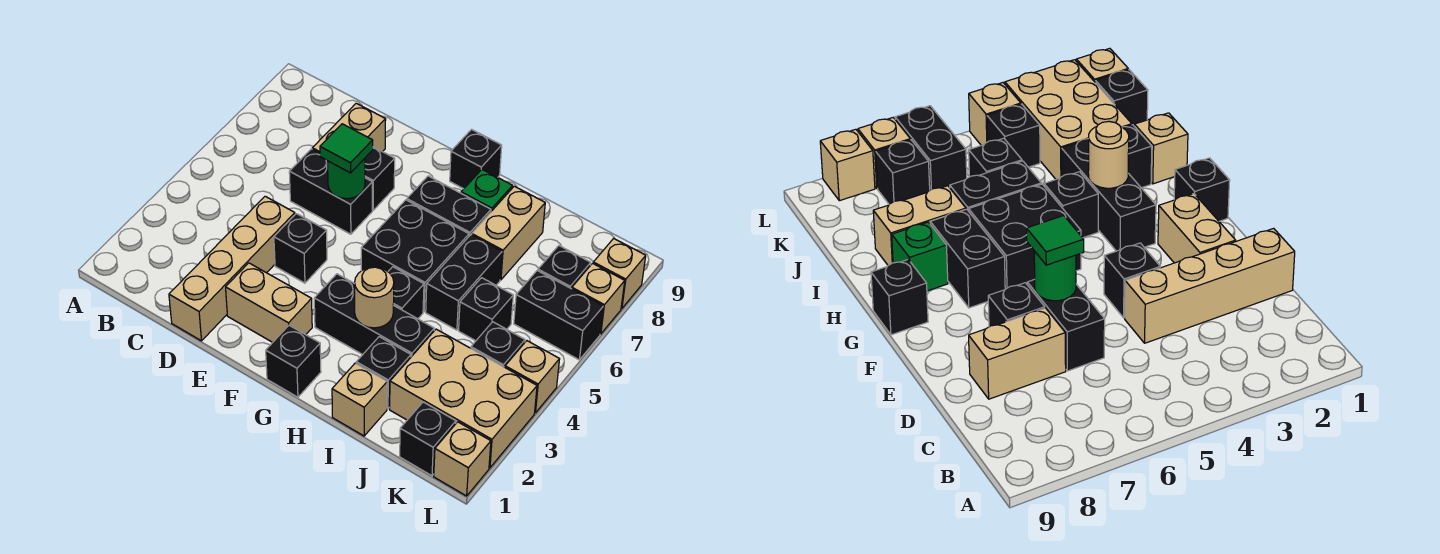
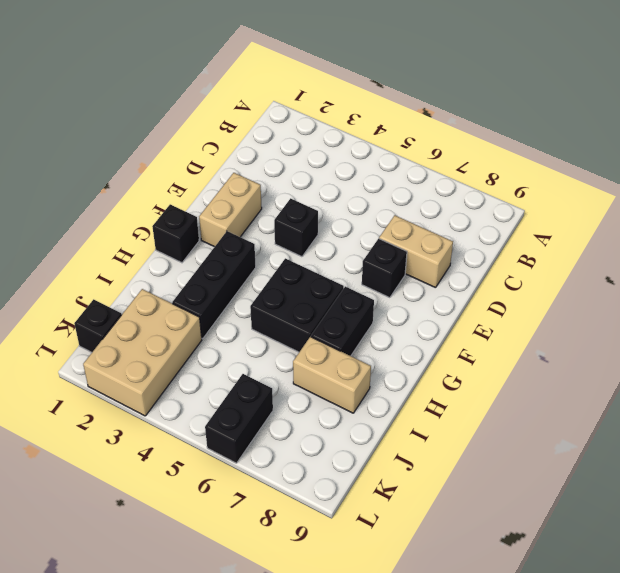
none -> tan brick D1:D4 level 1
none -> black brick D6:E6 level 1
none -> black brick G9 level 1
none -> black brick H4 level 1

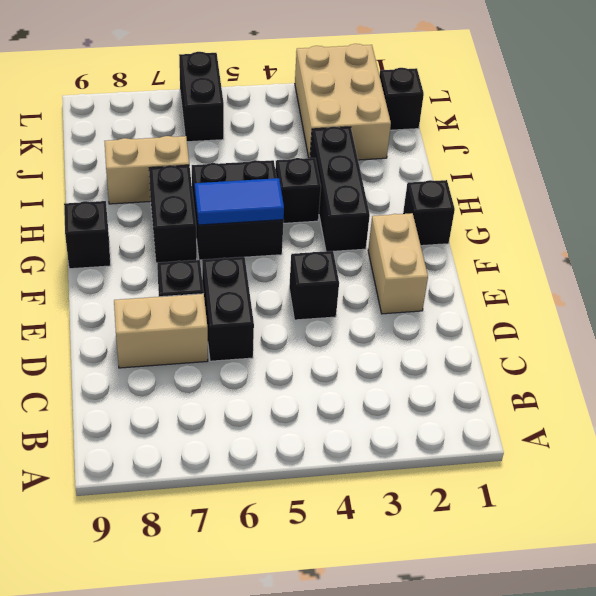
blue tile G5:G6 level 2 -> none
none -> tan brick D1:D4 level 1
none -> green brick H8 level 1
none -> tan brick I1 level 1
none -> black brick I2 level 1

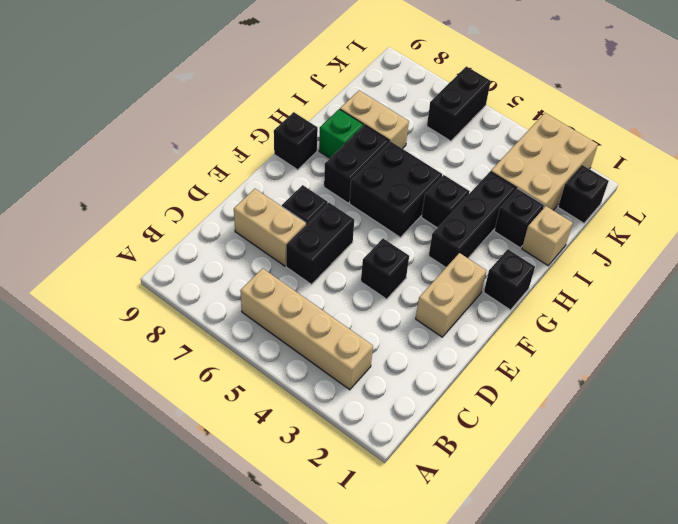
tan brick B3:B6 level 1 -> tan brick D1:D4 level 1
none -> black brick I5:I6 level 1
none -> black brick J5 level 1
none -> black brick K4 level 1
none -> black brick K7 level 1

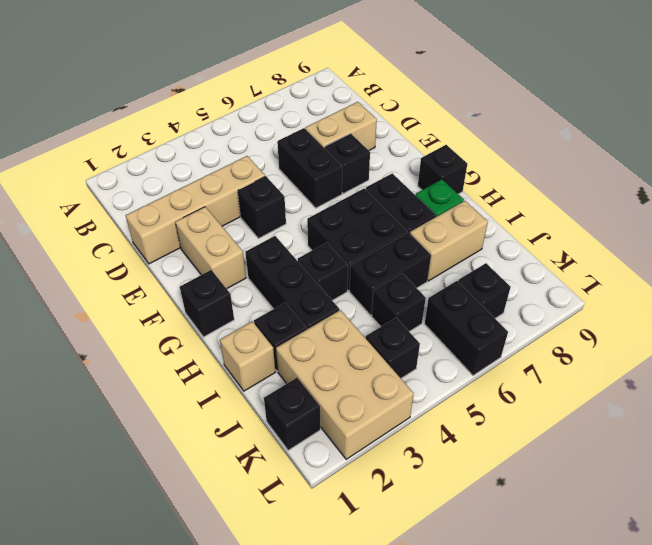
none -> tan brick L1 level 1
none -> tan brick L4 level 1
none -> tan brick L7 level 1
none -> tan brick L8 level 1

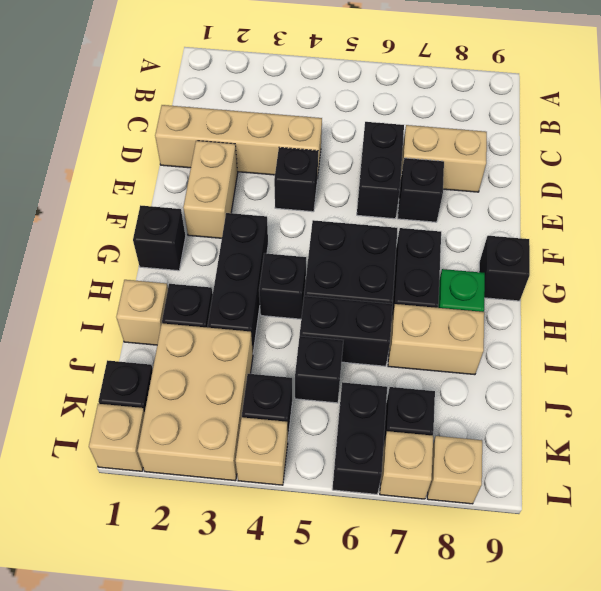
none -> green round brick E6 level 2
none -> tan round brick H3 level 2
none -> green tile E6 level 3

